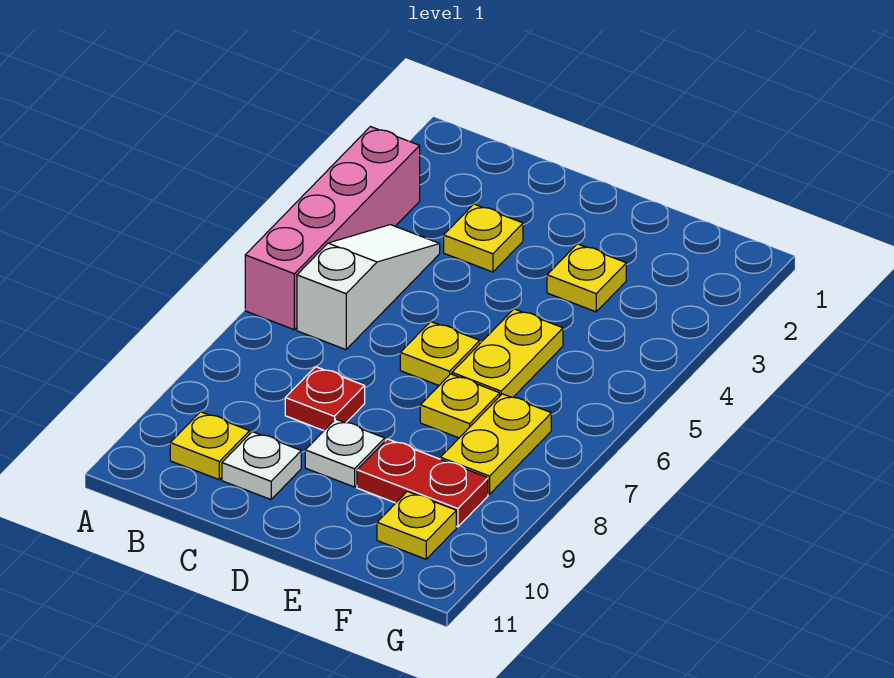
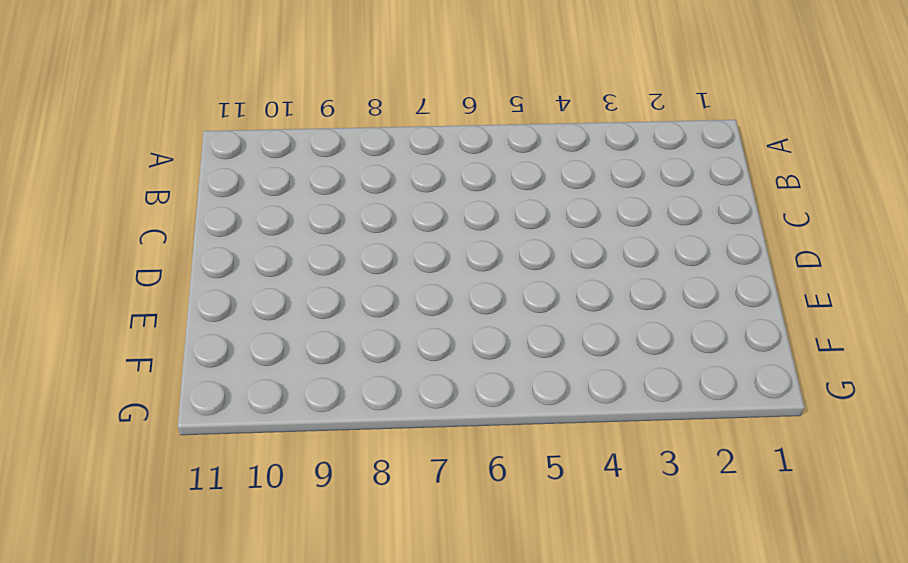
none -> pink brick A3:A6 level 1
none -> white slope B4:B6 level 1 top 6
none -> yellow plate B10 level 1

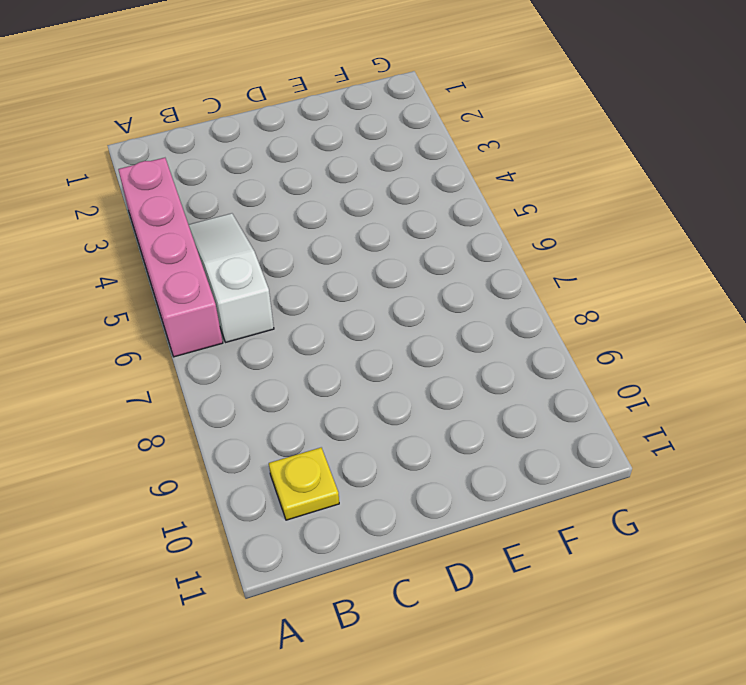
none -> yellow plate C3 level 1
none -> red plate C8 level 1
none -> white plate C10 level 1

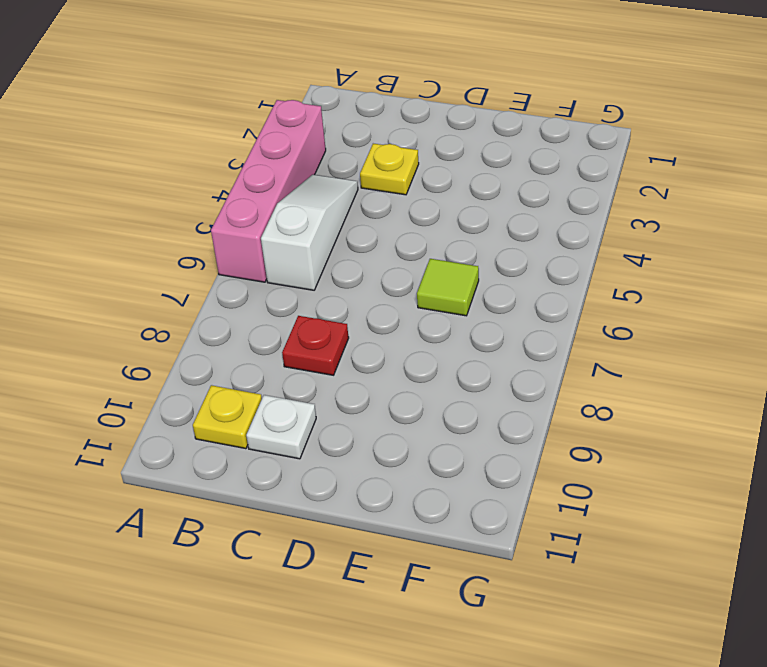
lime tile E6 level 1 -> yellow plate E5:E6 level 1
none -> yellow plate D6 level 1
none -> white plate D9 level 1
none -> yellow plate E3 level 1

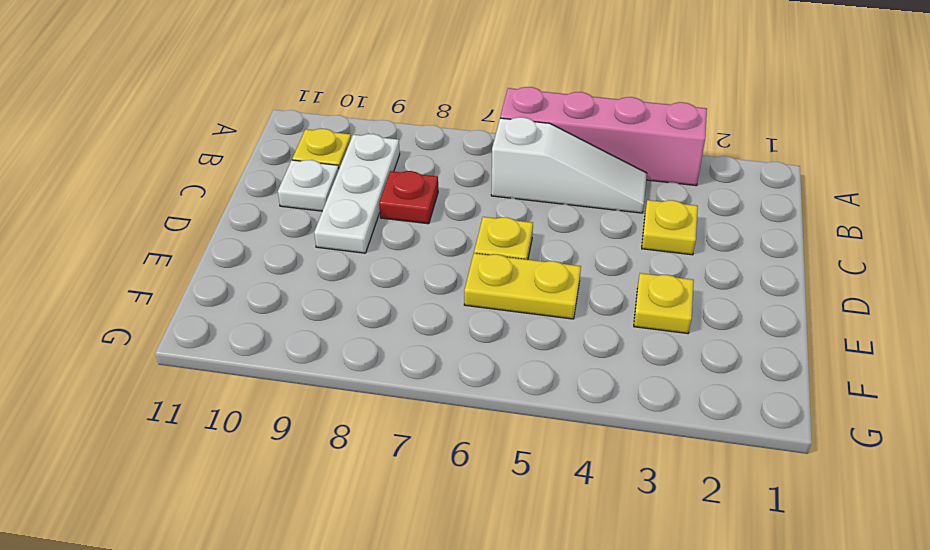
white plate B9:D9 level 1 -> white plate D9 level 1
none -> yellow plate E7 level 1
none -> red plate E9:F9 level 1
none -> yellow plate F7:F8 level 1

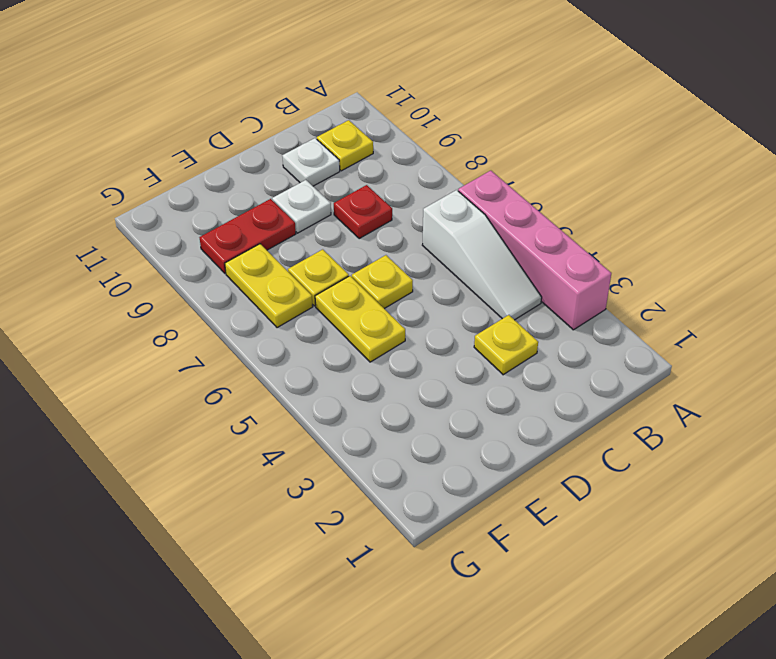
none -> yellow plate E3 level 1
none -> yellow plate F10 level 1

